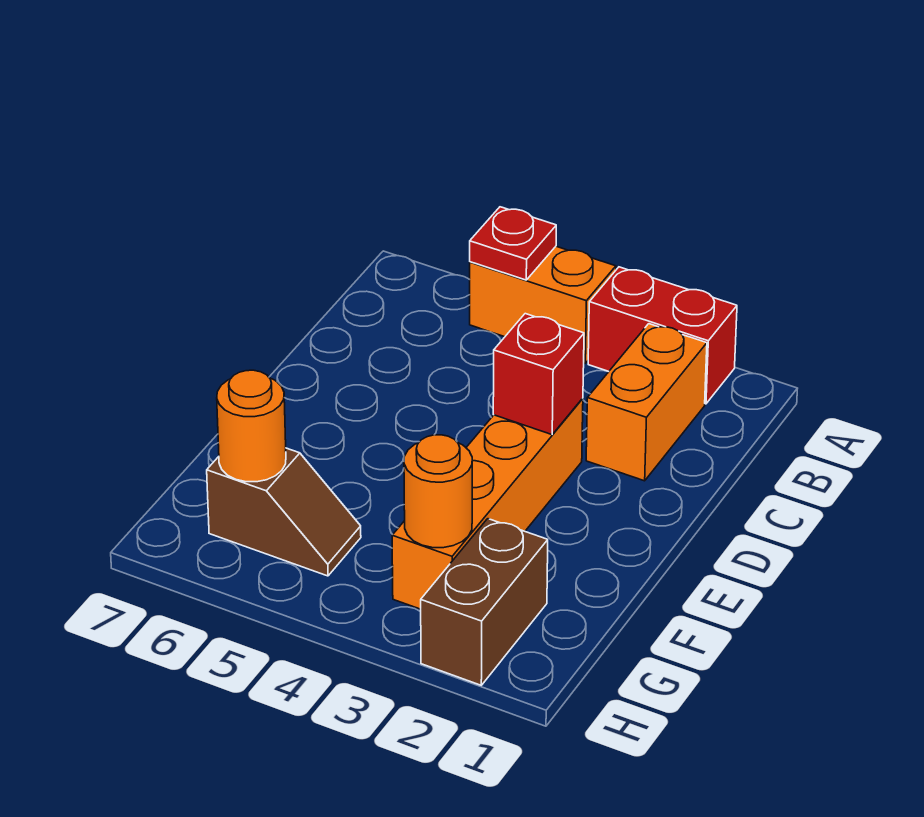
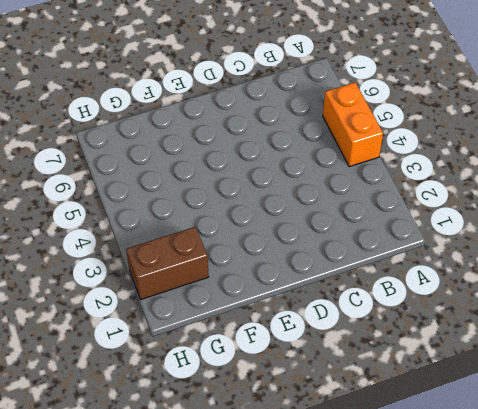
none -> red brick A2:A3 level 1
none -> orange brick B2:C2 level 1

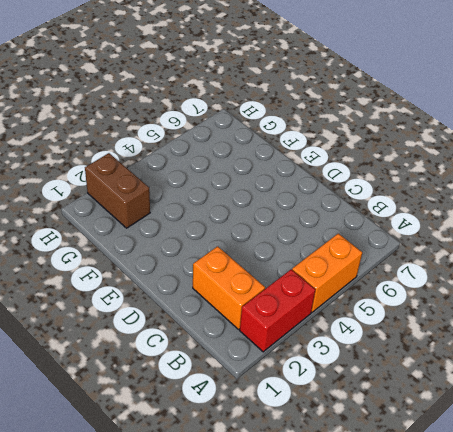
none -> orange brick D3:G3 level 1
none -> brown slope G5:G6 level 1 top 6

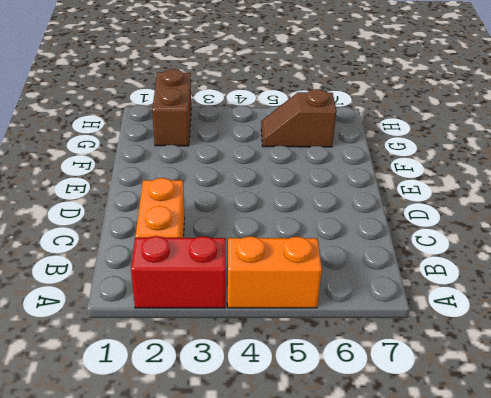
none -> orange brick D3:G3 level 1
none -> red plate A5 level 2

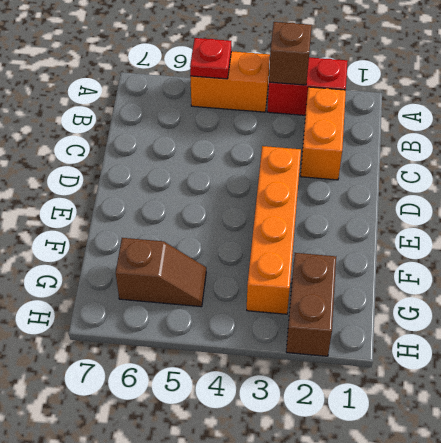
brown brick A3 level 2 -> none
none -> red brick D3 level 2
none -> orange round brick G3 level 2

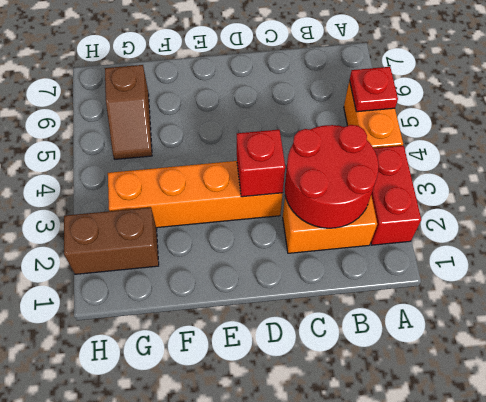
red round brick B2:C3 level 2 -> none
none -> orange round brick G3 level 2
none -> orange round brick G6 level 2

